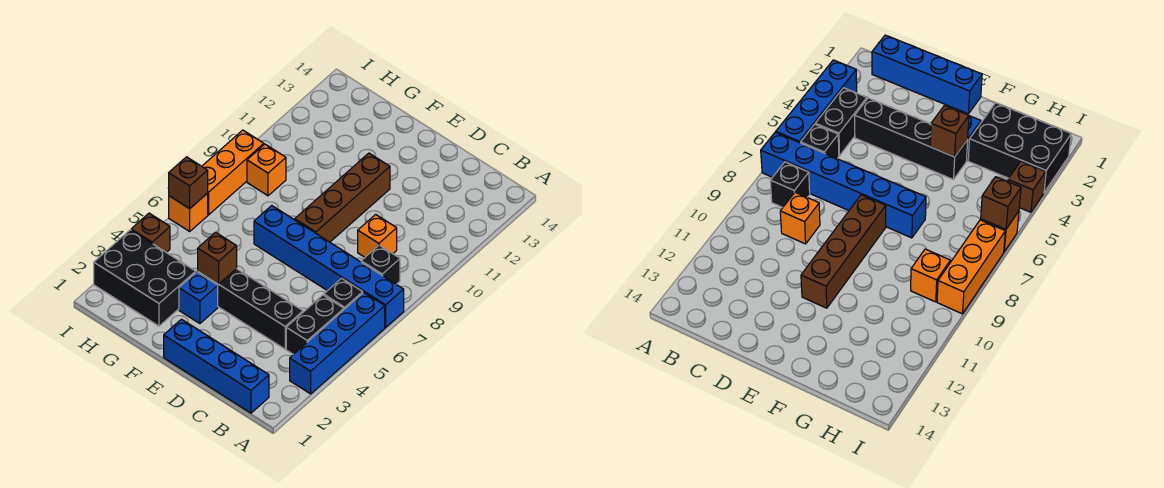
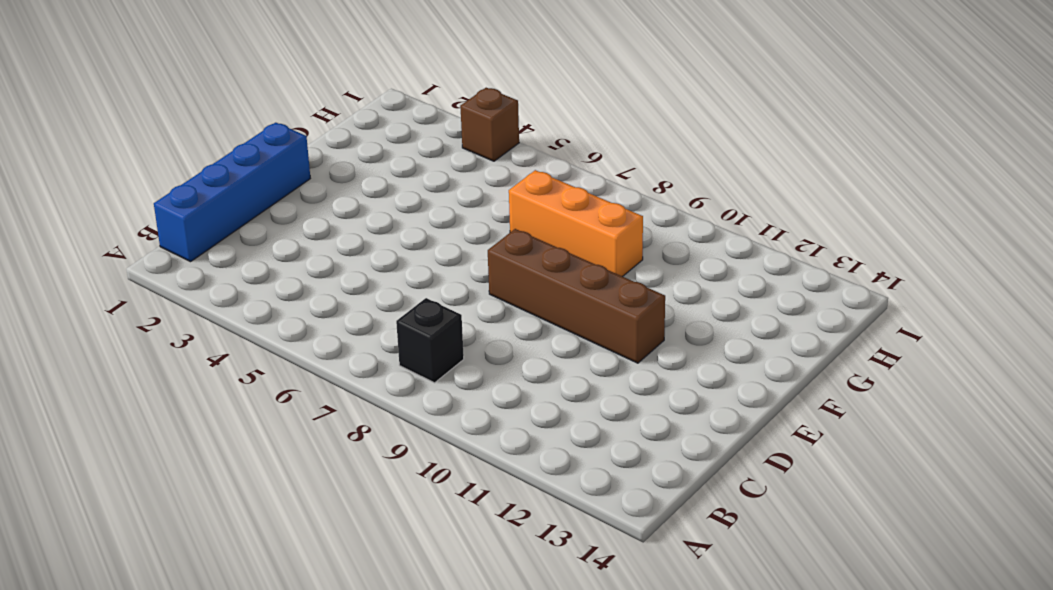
orange brick G7:G9 level 1 -> orange brick I7:I9 level 1
none -> blue brick A3:A6 level 1
none -> blue brick A7:F7 level 1
none -> black brick B4:B5 level 1

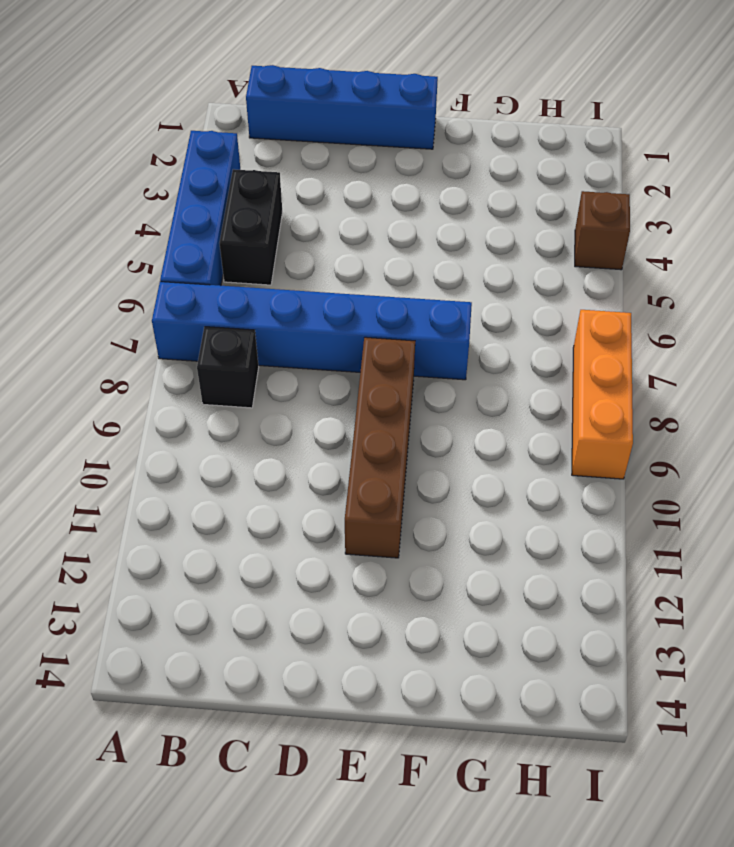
none -> black brick B6 level 1
none -> black brick C4:F4 level 1
none -> orange brick C9 level 1

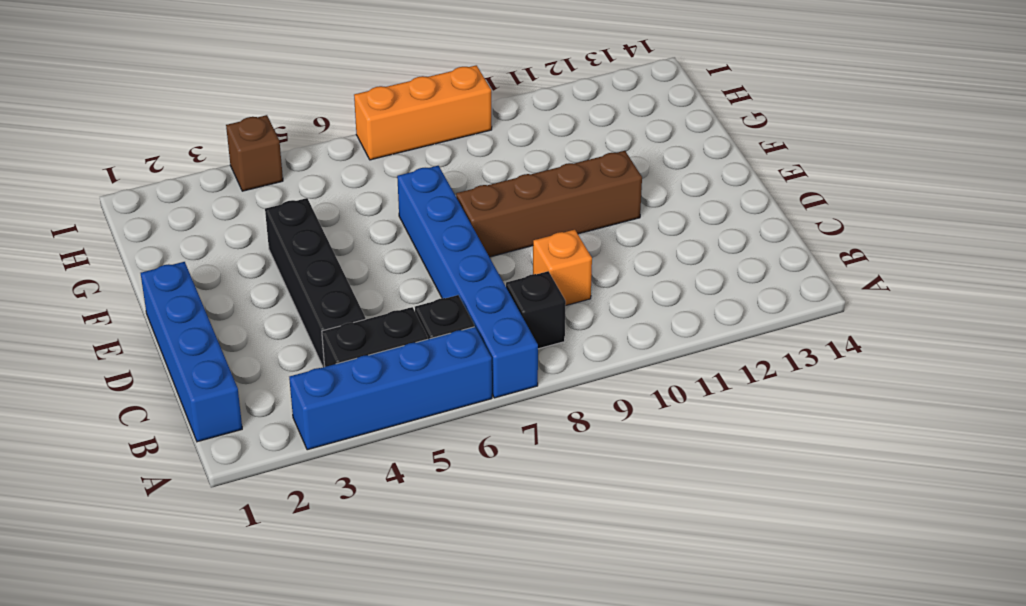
none -> blue brick F3 level 1
none -> black brick G2:I3 level 1
none -> orange brick H9 level 1

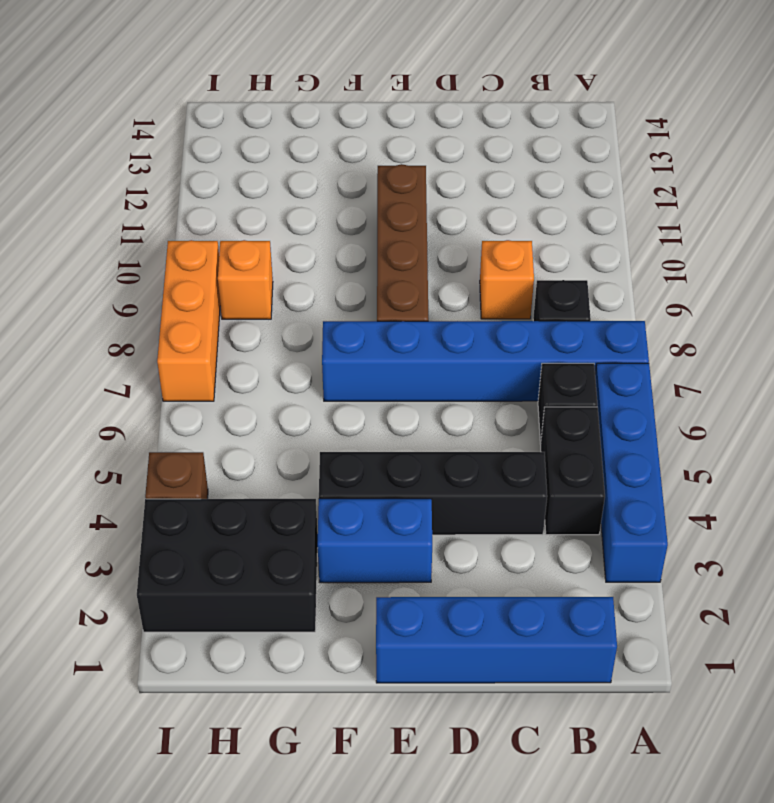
blue brick E3:F3 level 1 -> blue brick F3 level 1
none -> orange brick I6 level 1
none -> brown brick F4 level 2
none -> brown brick I6 level 2

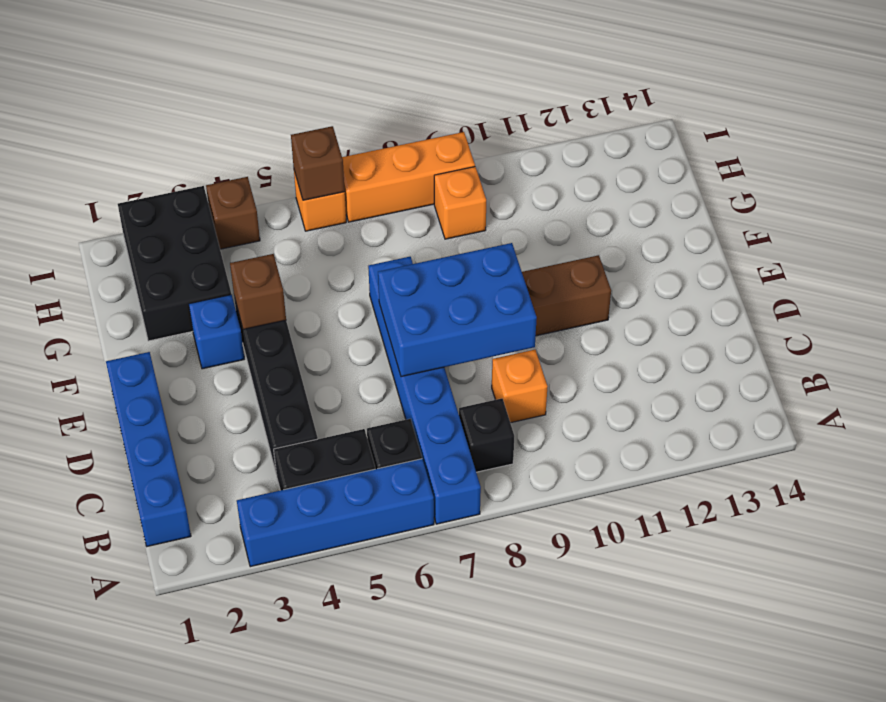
blue brick D7:E9 level 2 -> none

